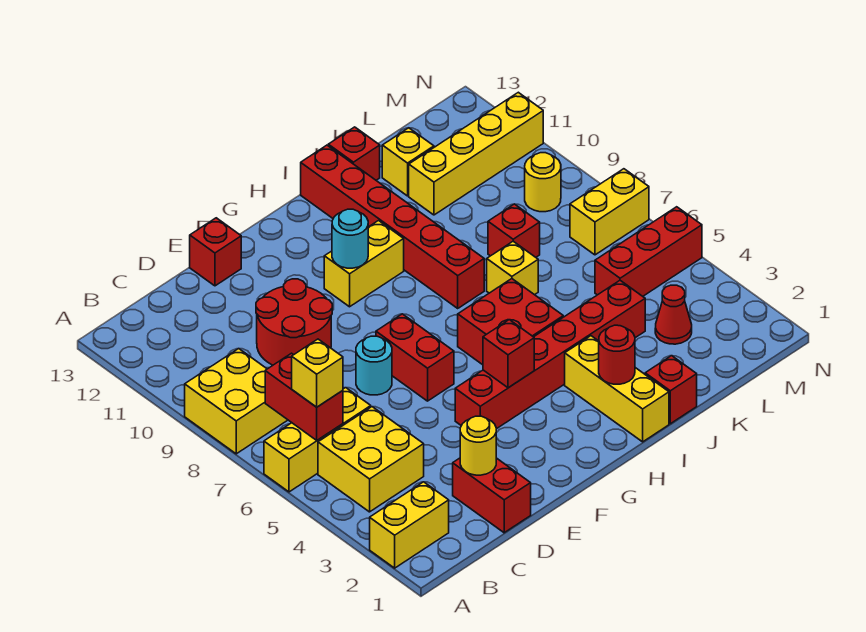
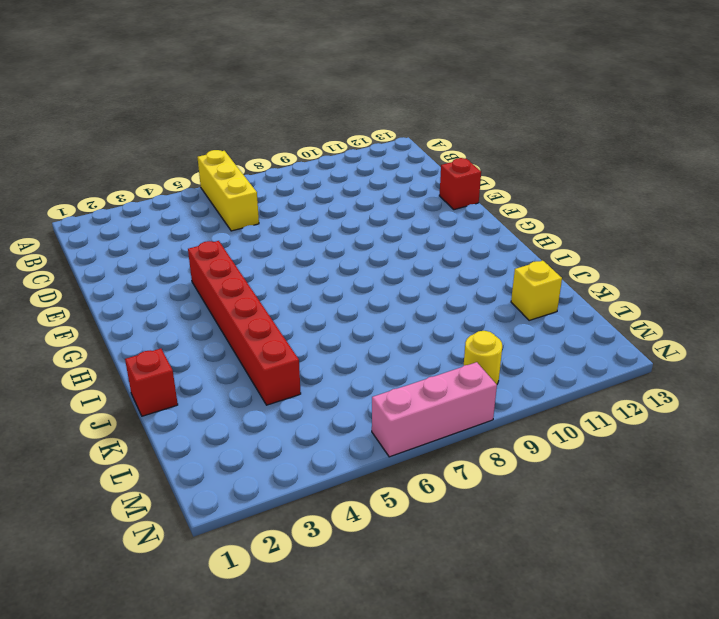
pink brick N6:N8 level 1 -> yellow brick M7:N7 level 1
none -> yellow brick A2:B2 level 1
none -> yellow brick A8:B9 level 1
none -> yellow brick B4:C5 level 1
none -> red brick D1:D2 level 1

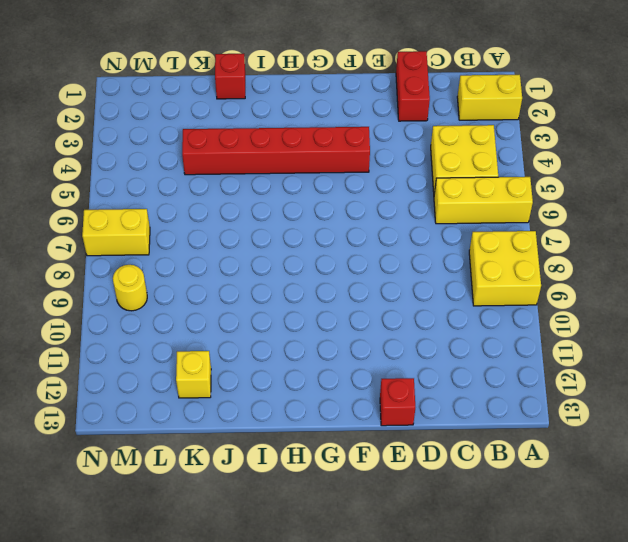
none -> red round brick D9:E10 level 1
none -> cyan round brick E7 level 1
none -> red brick F6:F7 level 1
none -> yellow brick G10:H10 level 1

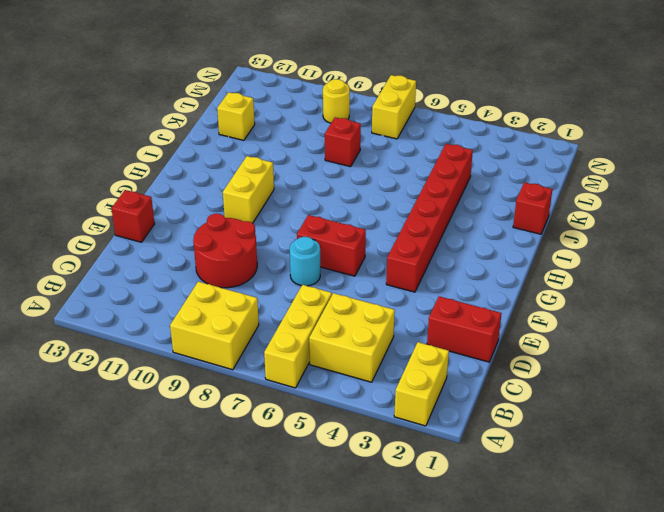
none -> red brick H5:I6 level 1
none -> yellow brick I1:I3 level 1
none -> red brick I8:I13 level 1
none -> yellow brick J7 level 1

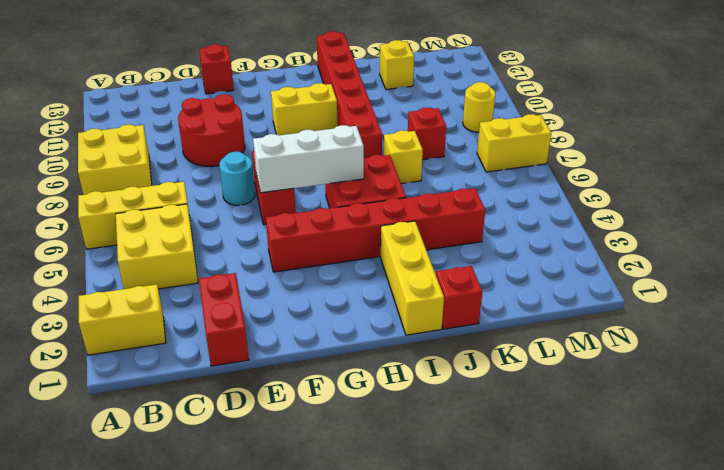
white brick F6:H6 level 2 -> none
none -> red brick J13 level 1
none -> yellow brick K11:N11 level 1
none -> red cone L3 level 1
none -> red brick L5:N5 level 1

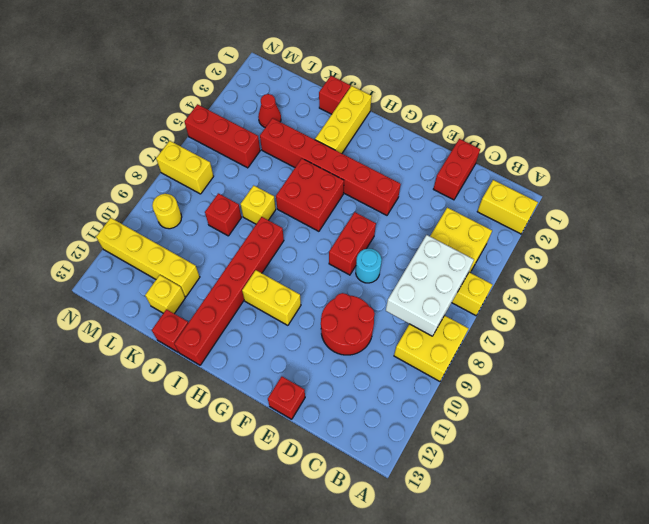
white brick B6:C8 level 2 -> red brick B6:B7 level 2
none -> yellow round brick D2 level 2
none -> red brick G4 level 2
none -> cyan round brick G10 level 2
none -> red round brick I2 level 2

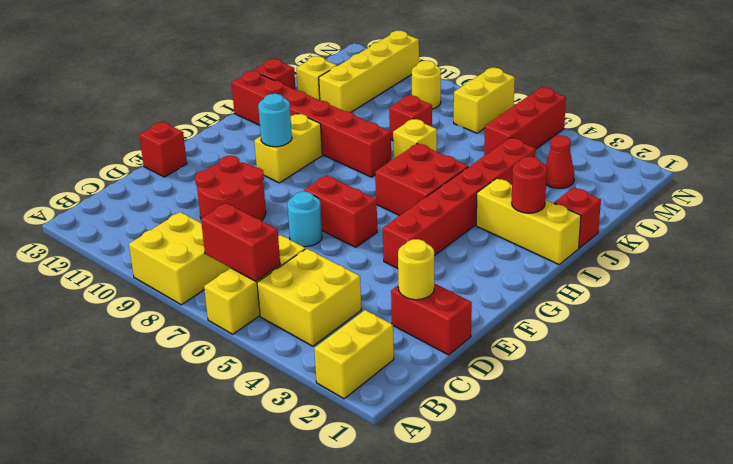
none -> red brick G4 level 2
none -> yellow brick B6 level 3

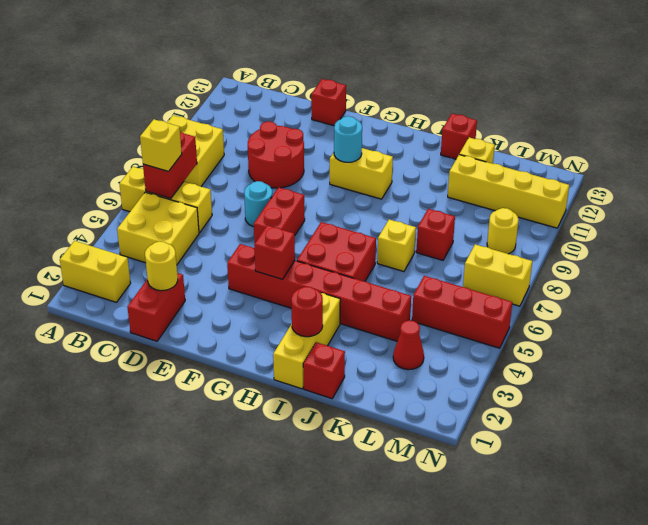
none -> red brick I8:I13 level 1

